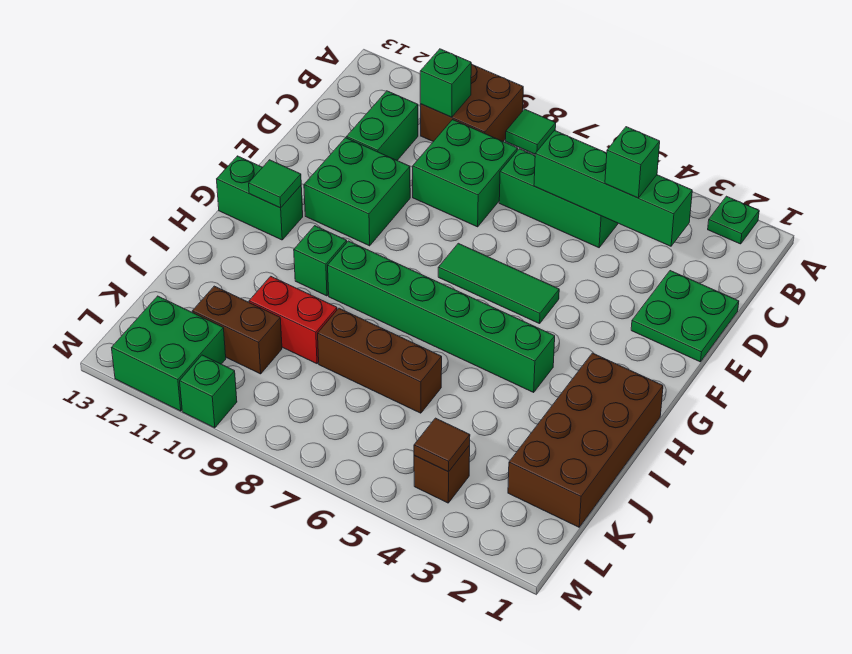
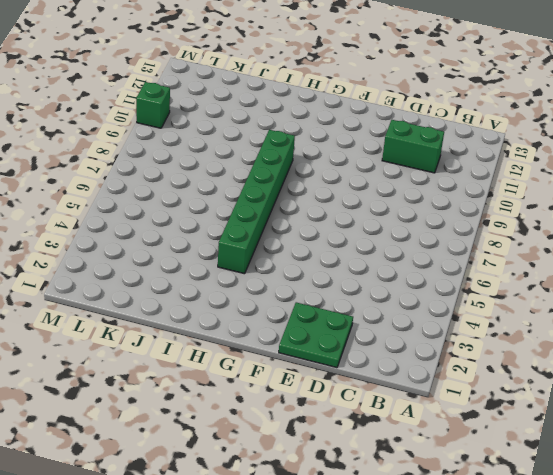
none -> green plate A2 level 1
none -> green tile A8 level 1
none -> brown brick A9:B10 level 1

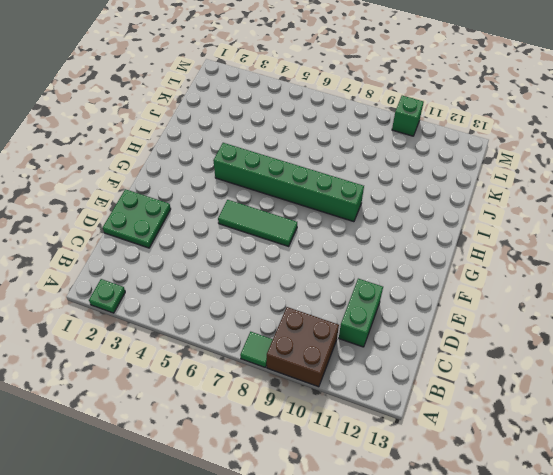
none -> green brick C5:C7 level 1
none -> green brick C8:D9 level 1
none -> green brick E10:F11 level 1

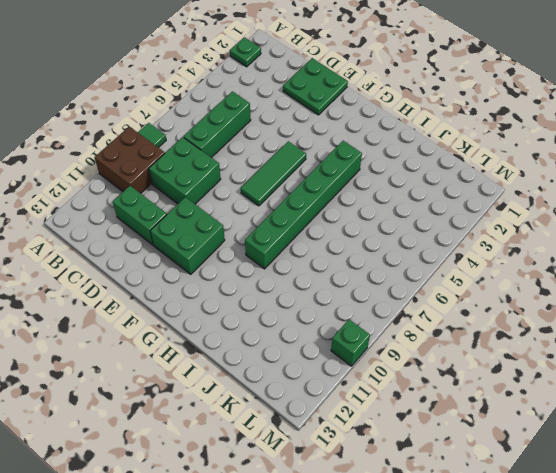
none -> green brick G12:G13 level 1
none -> brown brick H1:K2 level 1
none -> green brick H10 level 1

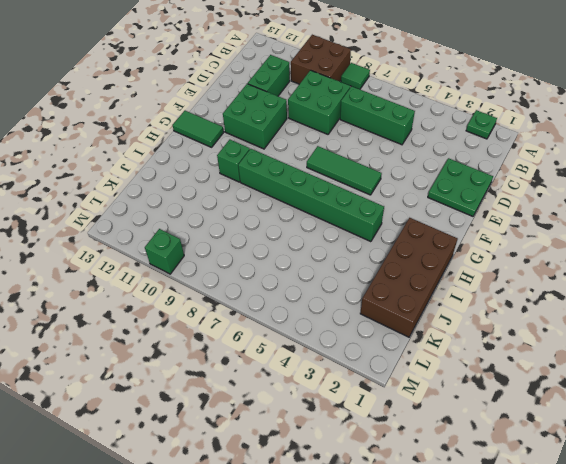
green tile G12:G13 level 1 -> green brick G12:G13 level 1
none -> brown brick J6:J8 level 1
none -> red brick J9:J10 level 1
none -> brown brick K10:K11 level 1

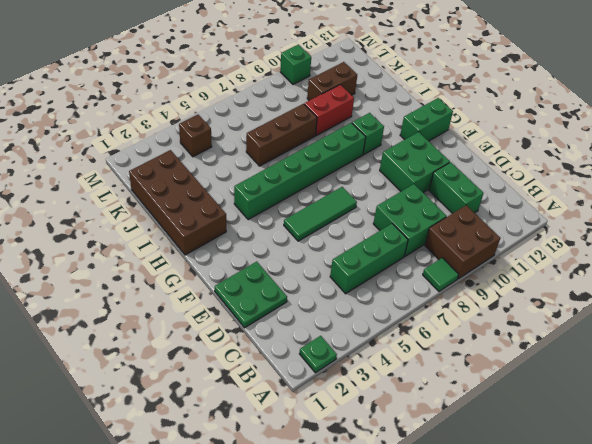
none -> green brick L11:M12 level 1
none -> green brick B10 level 2
none -> green brick C3:C6 level 2

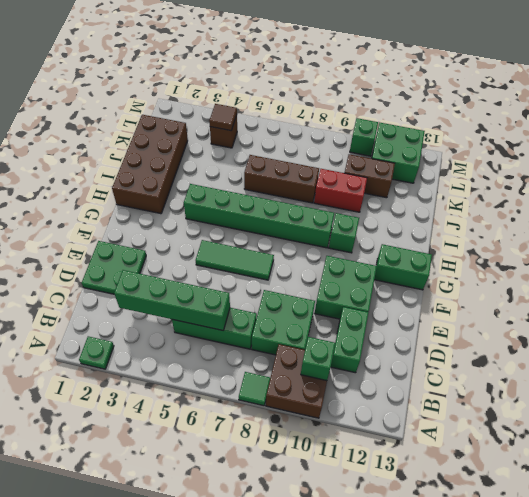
none -> green tile G12 level 2
none -> green brick C4 level 3

